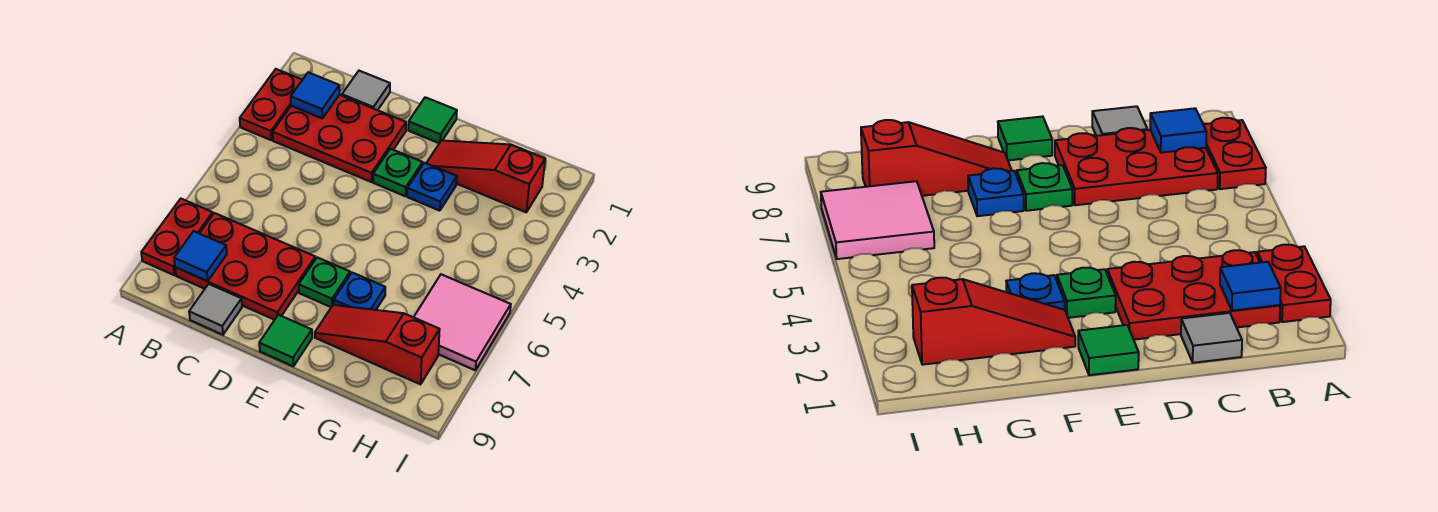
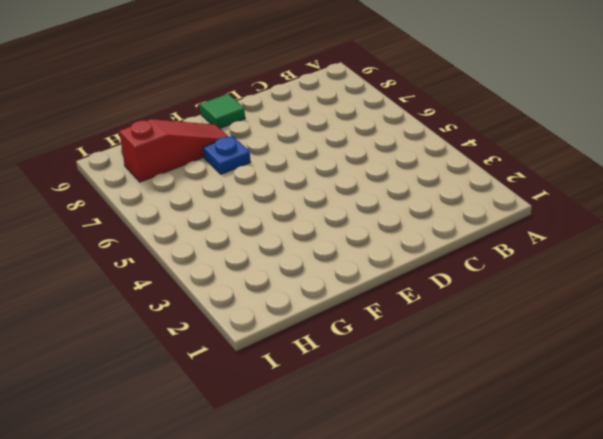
none -> red plate A2:A3 level 1
none -> red plate A7:A8 level 1
none -> red plate B2:D3 level 1

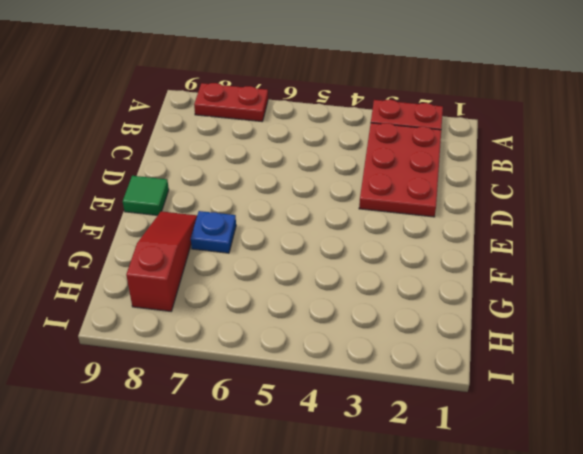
none -> red plate B7:D8 level 1
none -> grey tile C1 level 1
none -> grey tile C9 level 1

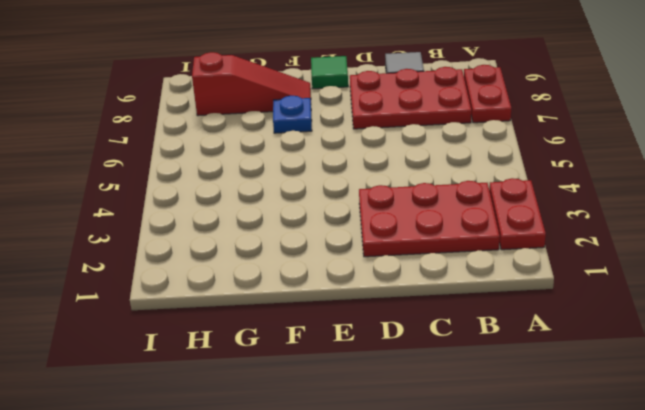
none -> grey tile C1 level 1
none -> green tile E1 level 1
none -> green plate E3 level 1

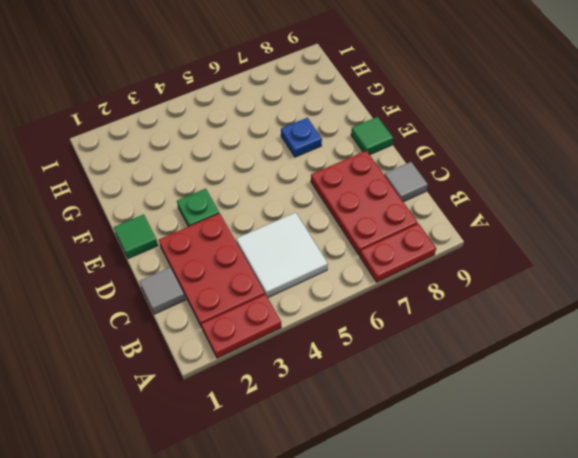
white tile B4:C5 level 1 -> none
none -> green plate E7 level 1
none -> red slope F2:H2 level 1 top H
none -> blue plate F3 level 1

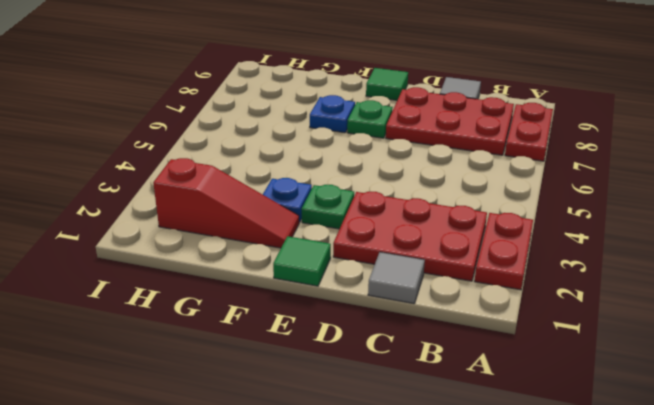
none -> red slope F8:H8 level 1 top H
none -> pink tile H6:I7 level 1
none -> blue tile B2 level 2

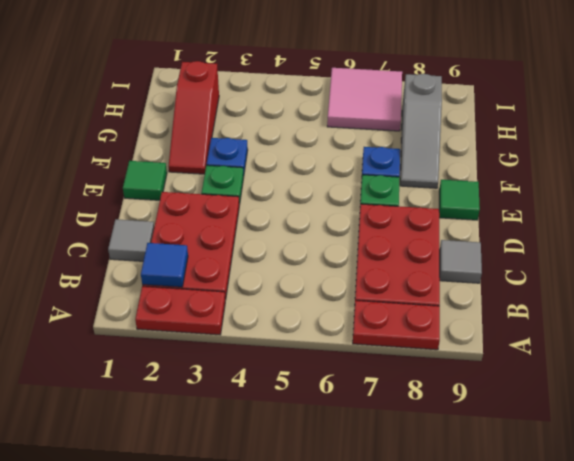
grey slope F8:H8 level 1 top H -> red slope F8:H8 level 1 top H
none -> blue tile B8 level 2

